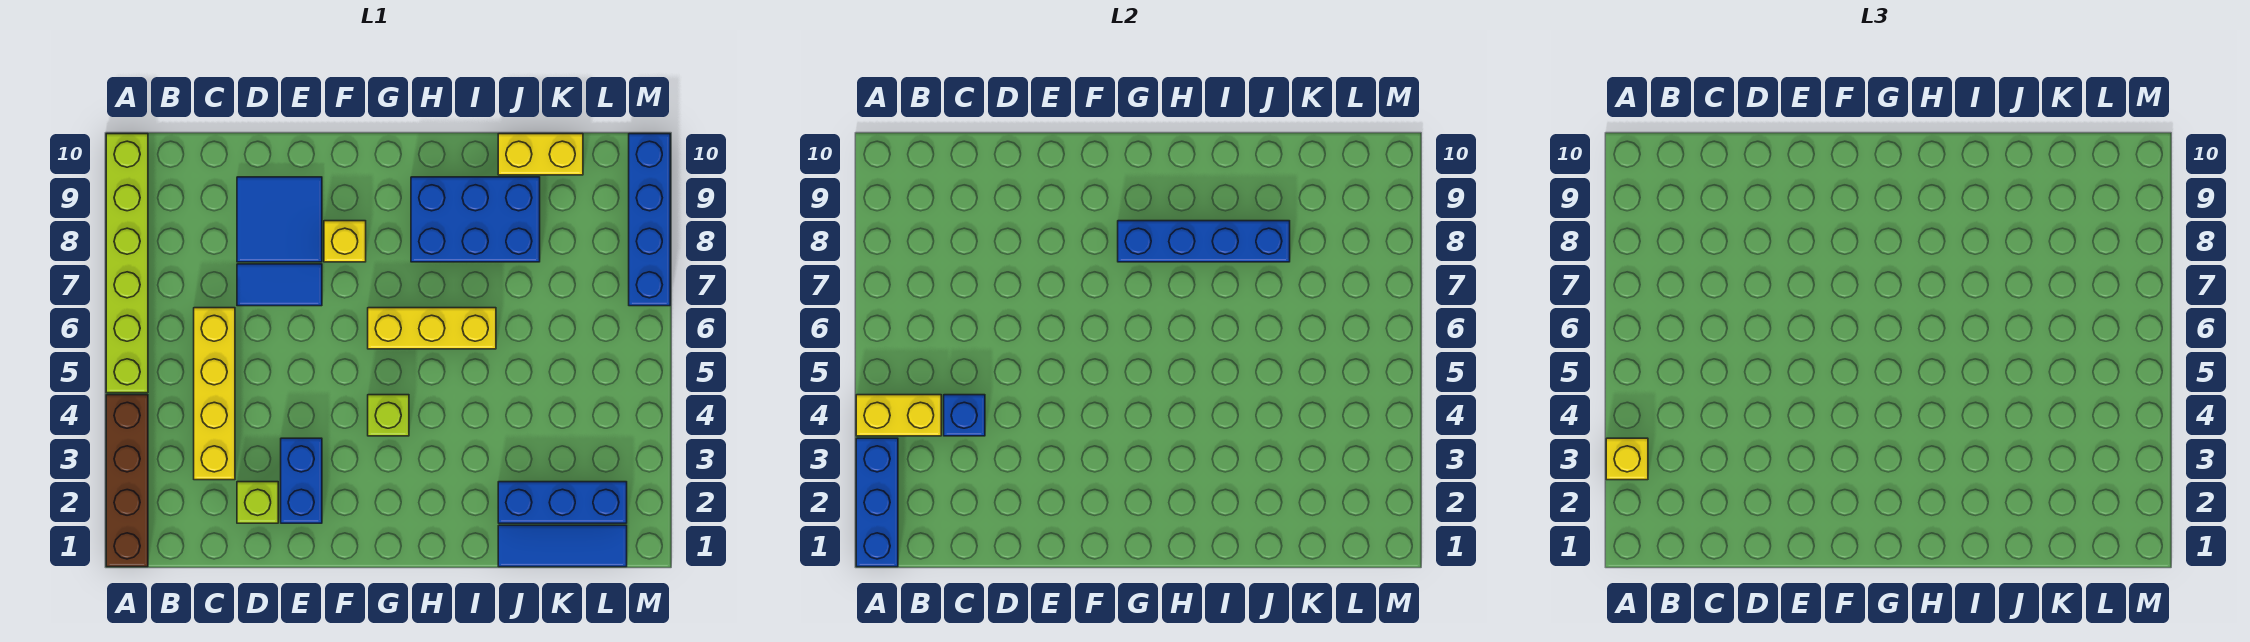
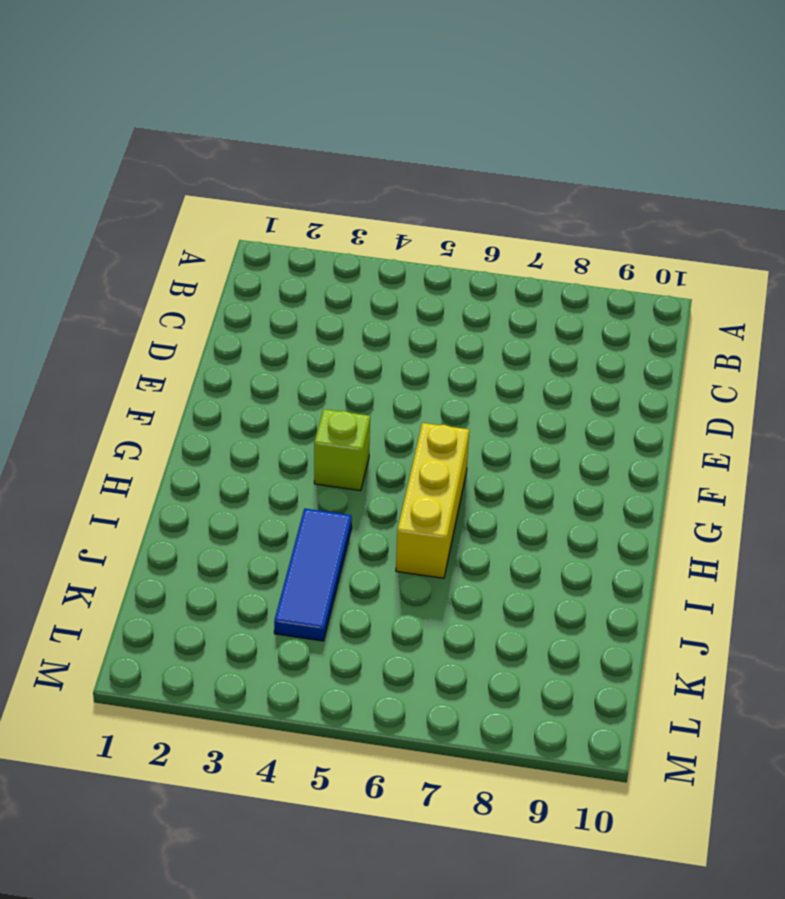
blue tile I4:K4 level 1 -> blue tile J1:L1 level 1
none -> brown brick A1:A4 level 1
none -> lime brick A5:A10 level 1
none -> yellow brick C3:C6 level 1

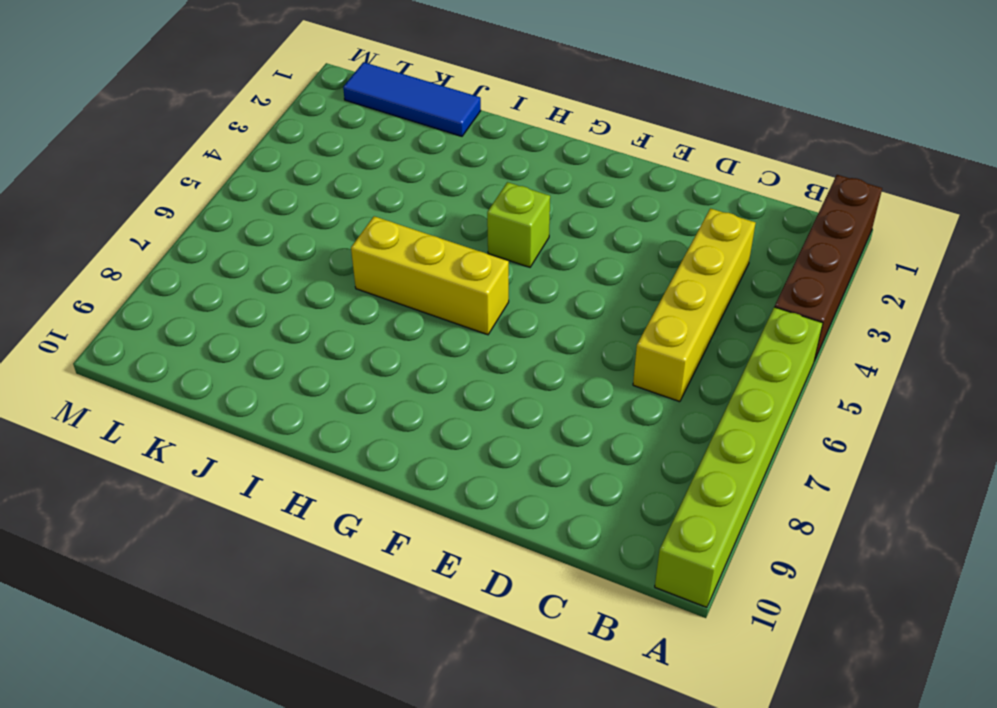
none -> lime brick D2 level 1
none -> blue tile D7:E7 level 1
none -> blue tile D8:E9 level 1

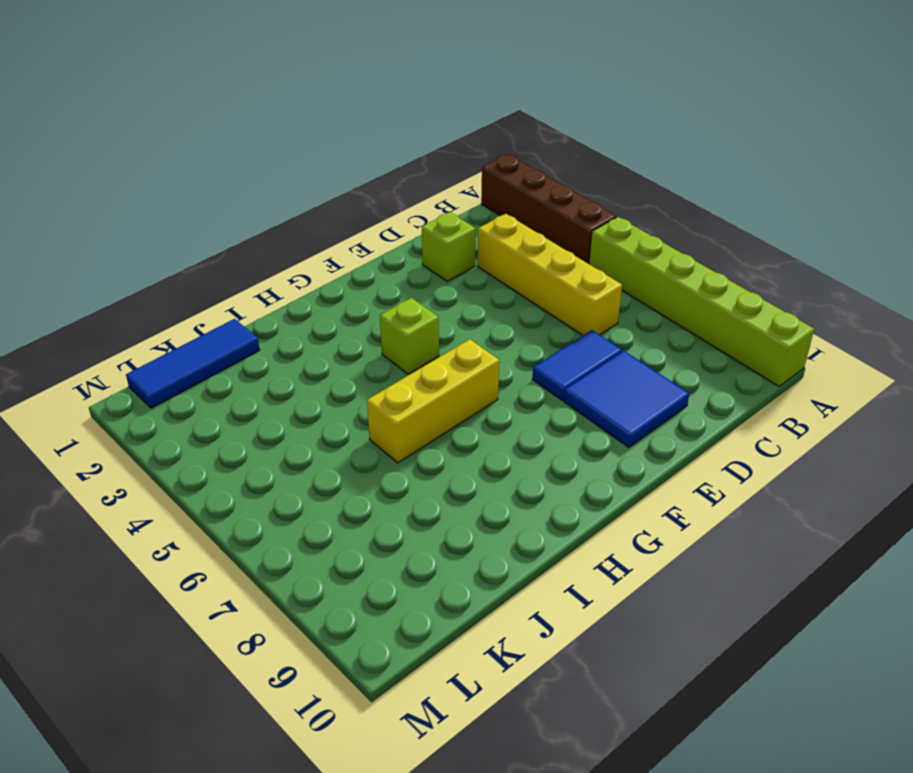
none -> blue brick E2:E3 level 1
none -> yellow brick F8 level 1
none -> blue brick H8:J9 level 1

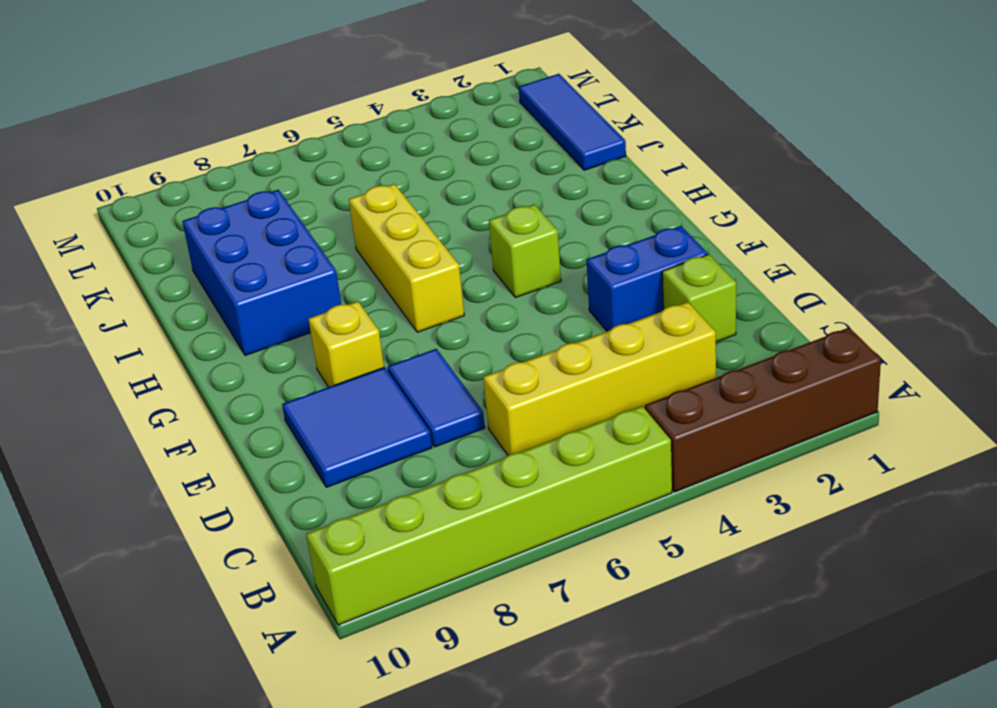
none -> blue brick J2:L2 level 1
none -> yellow brick J10:K10 level 1
none -> blue brick M7:M10 level 1

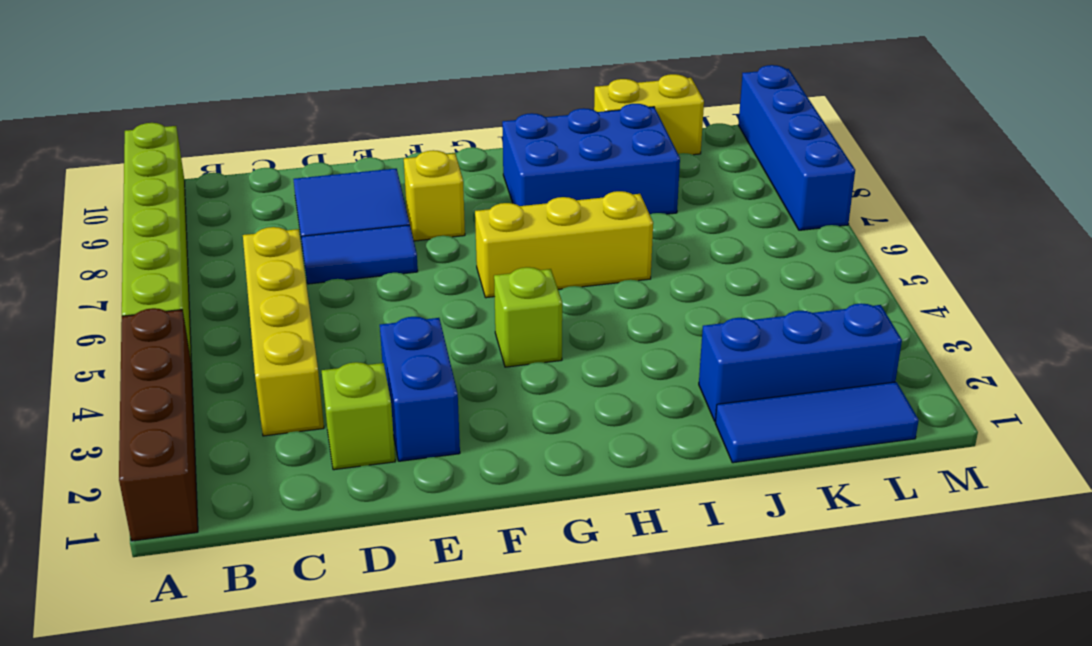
none -> blue brick A1:A3 level 2
none -> yellow brick A4:B4 level 2
none -> blue brick C4 level 2

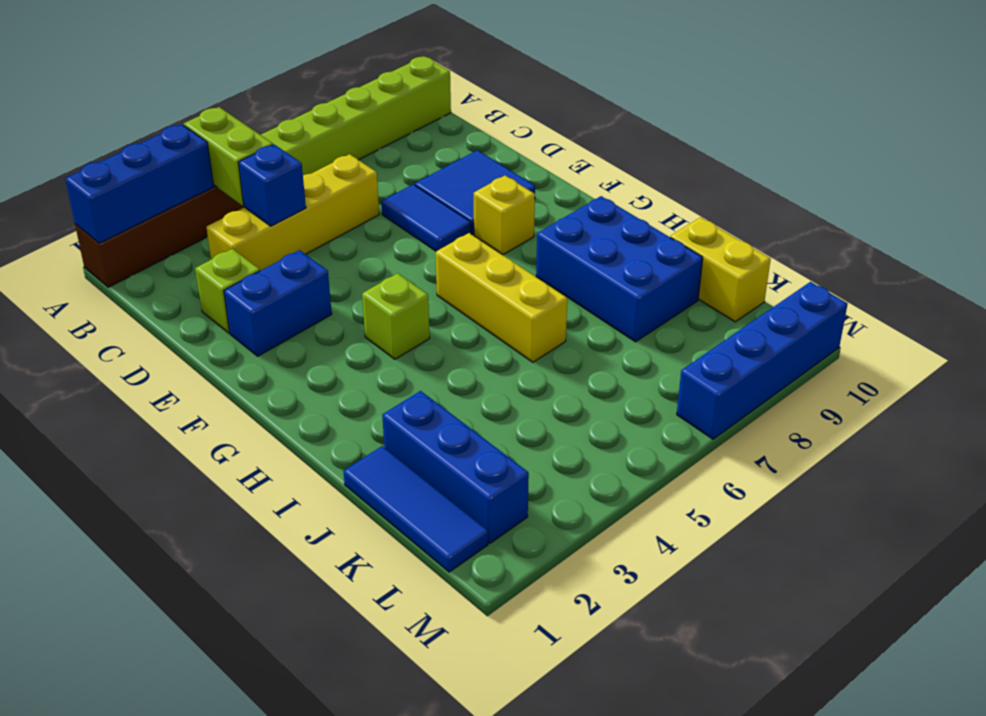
lime brick A4:B4 level 2 -> yellow brick A4:B4 level 2
none -> blue brick G8:J8 level 2
none -> yellow brick A3 level 3

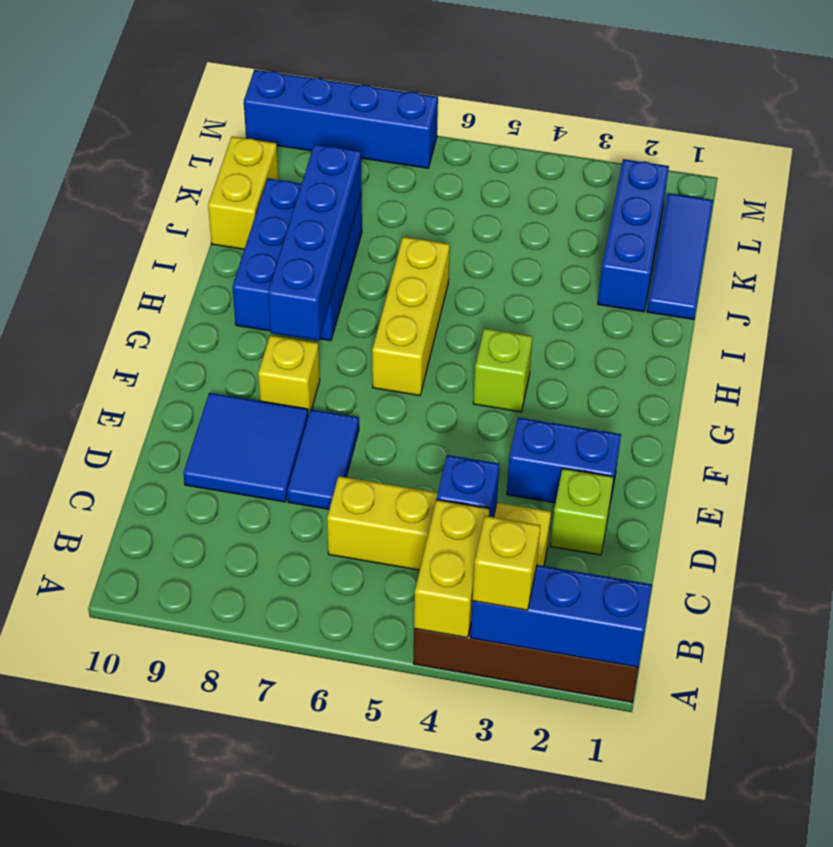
none -> lime brick A5:A10 level 1

